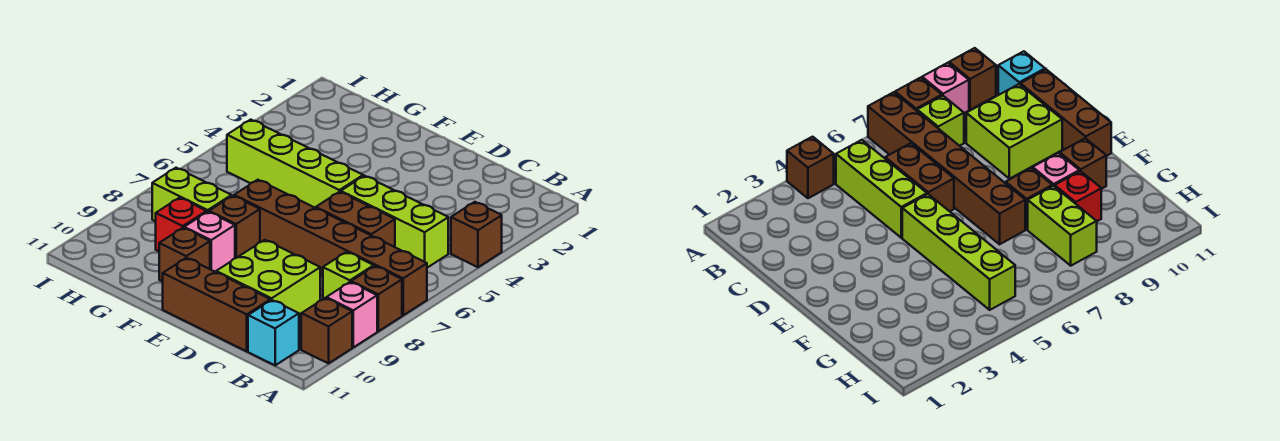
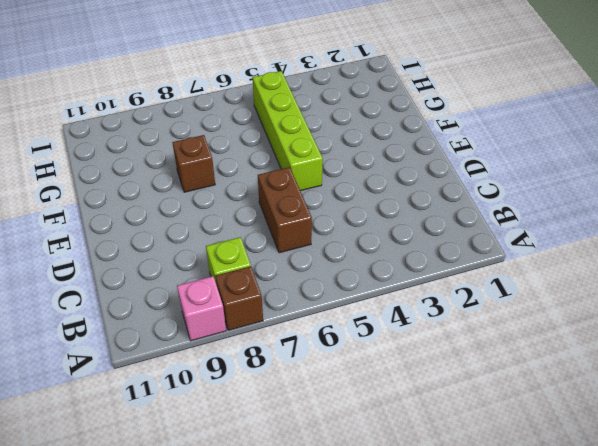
none -> brown brick A4 level 1
none -> brown brick A7:F7 level 1
none -> brown brick A10 level 1

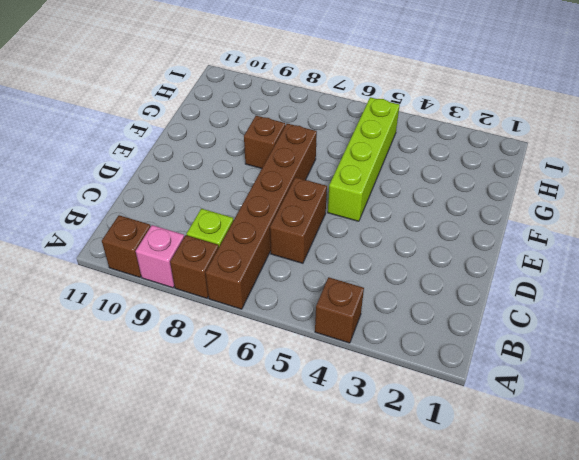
none -> lime brick B5:D5 level 1
none -> cyan brick B11 level 1
none -> lime brick C9:D10 level 1

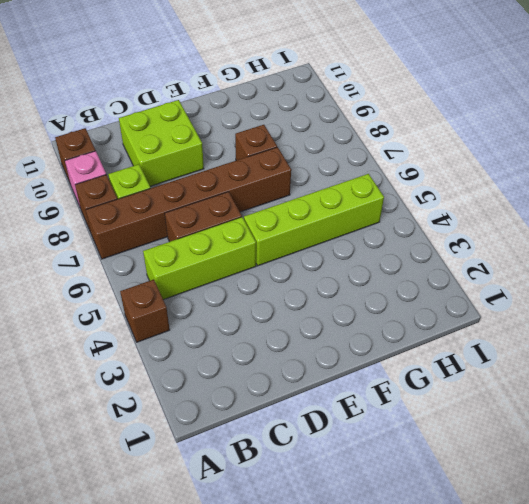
none -> cyan brick B11 level 1
none -> brown brick C11:E11 level 1
none -> pink brick F9 level 1

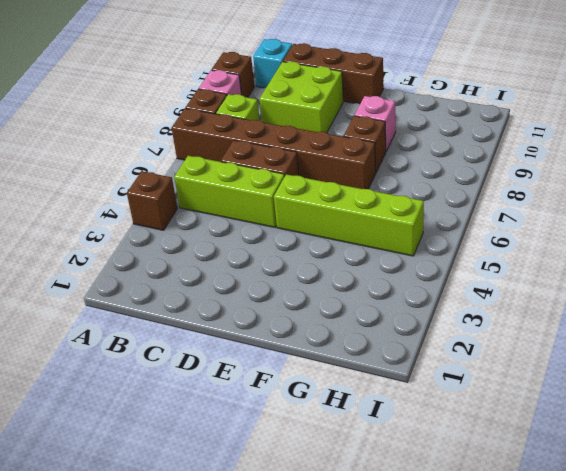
none -> brown brick F10 level 1
none -> lime brick G8:H8 level 1
none -> red brick G9 level 1

